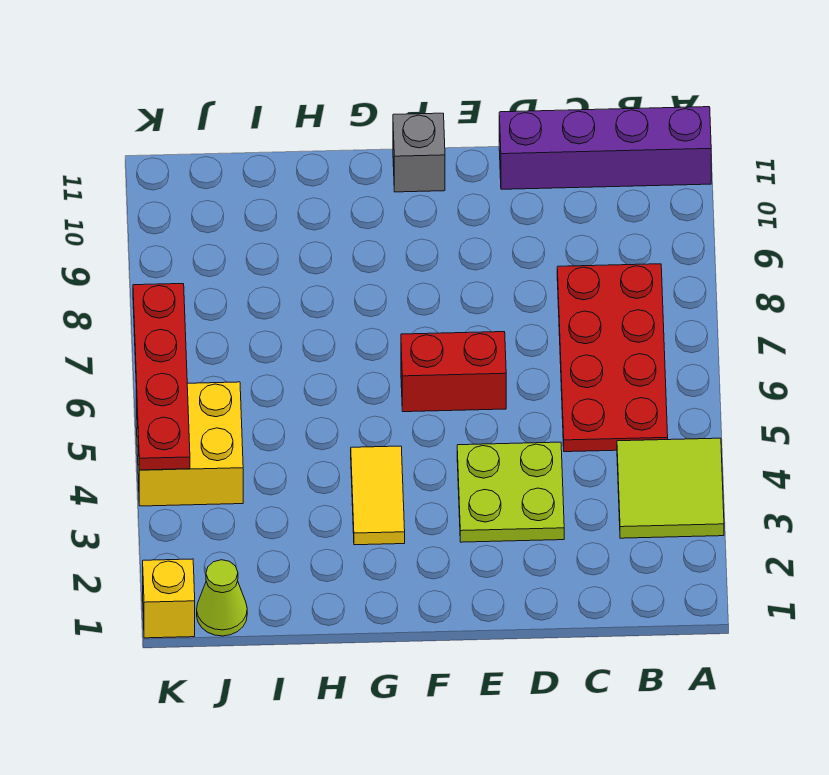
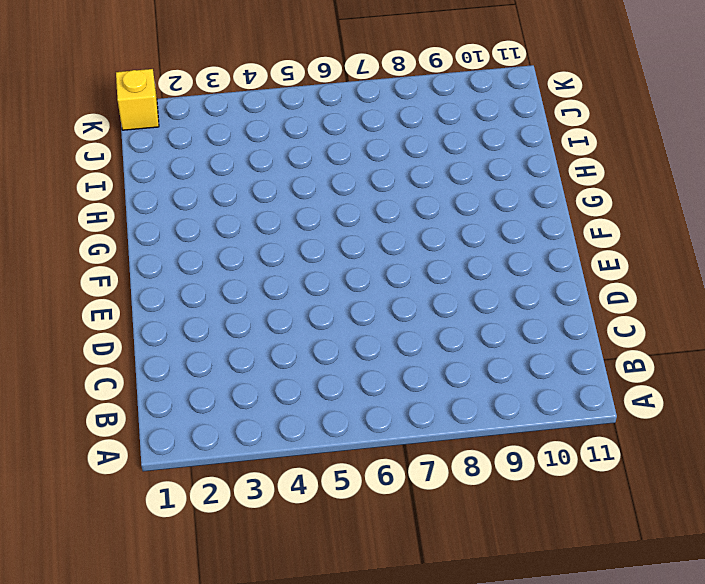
none -> lime tile A3:B4 level 1
none -> purple brick A11:D11 level 1

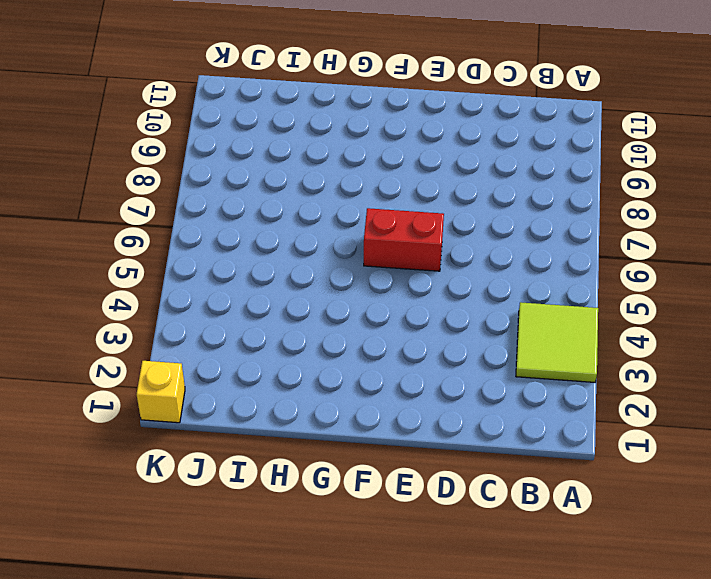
none -> purple brick A11:D11 level 1
none -> red plate B5:C8 level 1

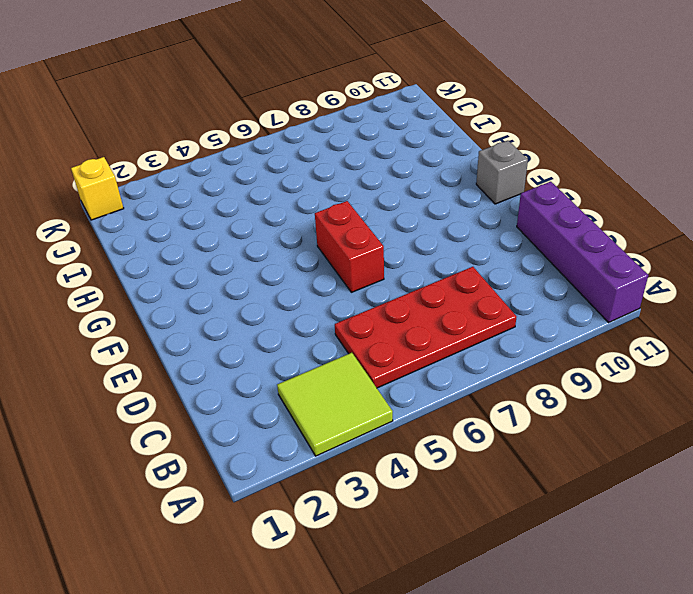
none -> lime plate D3:E4 level 1
none -> yellow tile G3:G4 level 1

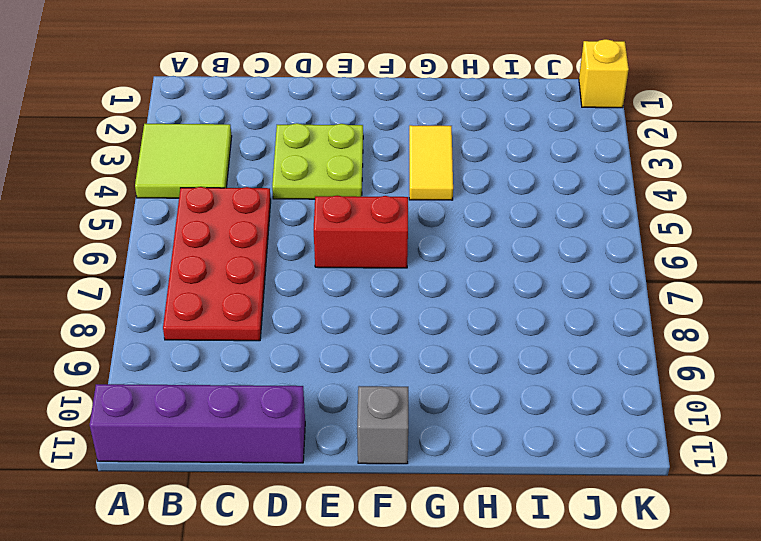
none -> lime cone J1 level 1
none -> yellow brick J4:K5 level 1

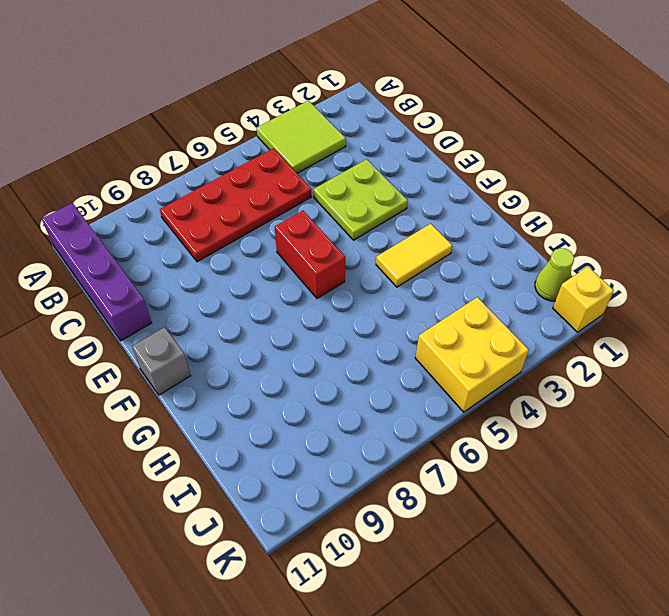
none -> red plate K4:K7 level 2

